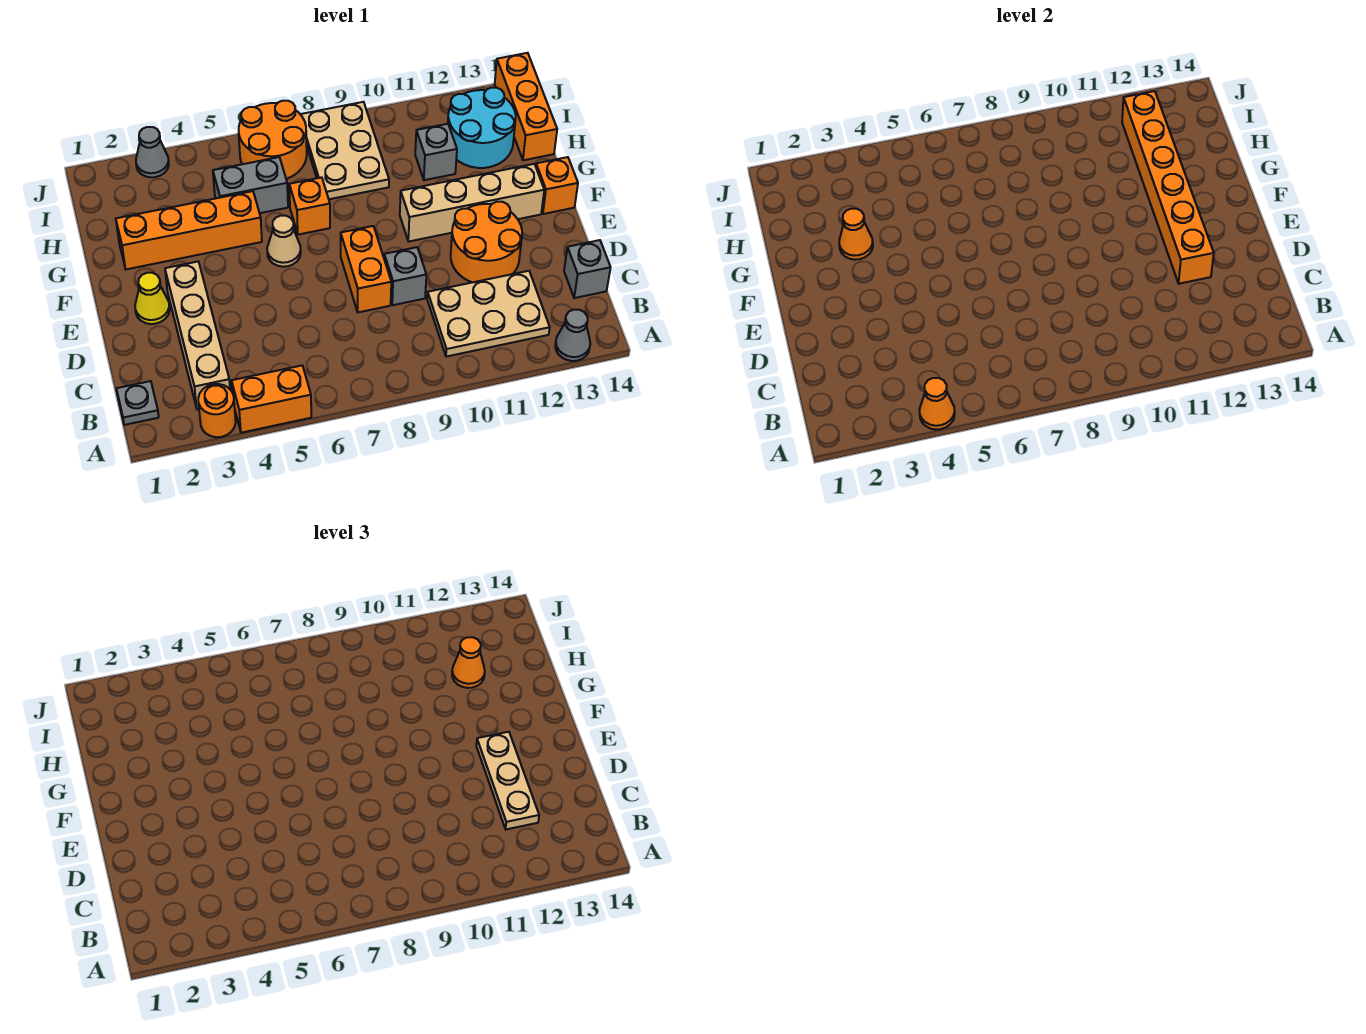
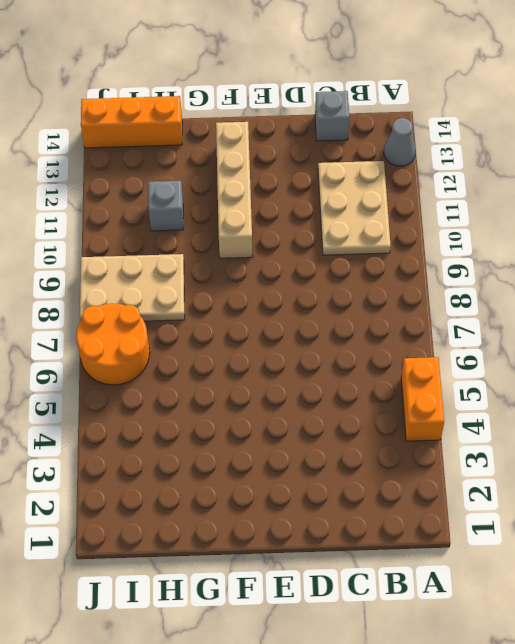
none -> orange round brick A3 level 1
none -> grey plate B1 level 1
none -> tan brick B3:E3 level 1

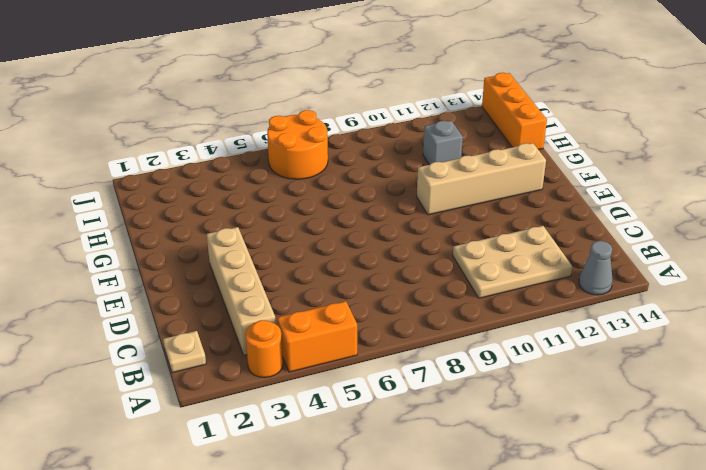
tan plate B1 level 1 -> grey plate B1 level 1
none -> grey brick C14 level 1
none -> orange brick D8:E8 level 1
none -> grey brick D9 level 1

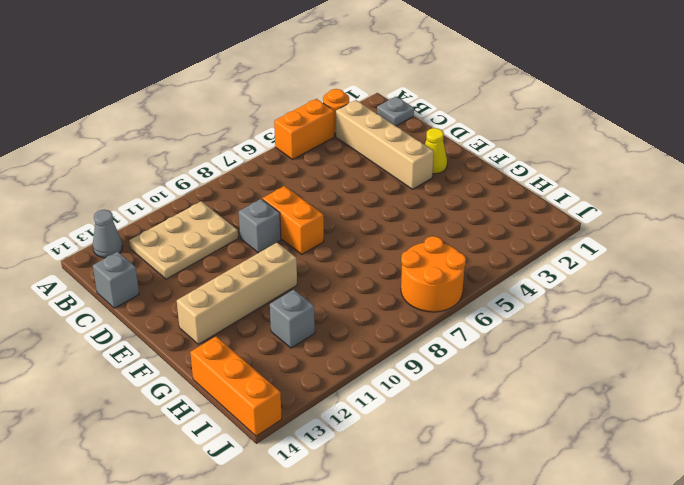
none -> orange round brick D11:E12 level 1
none -> tan cone F6 level 1
none -> orange brick F14 level 1

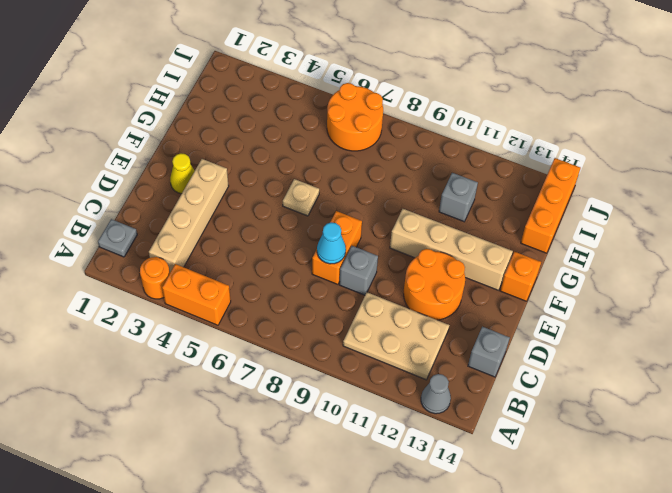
cyan cone D8 level 2 -> none
tan plate F6 level 1 -> tan cone F6 level 1
none -> orange brick G2:G5 level 1
none -> orange brick G7 level 1
none -> grey brick H5:H6 level 1

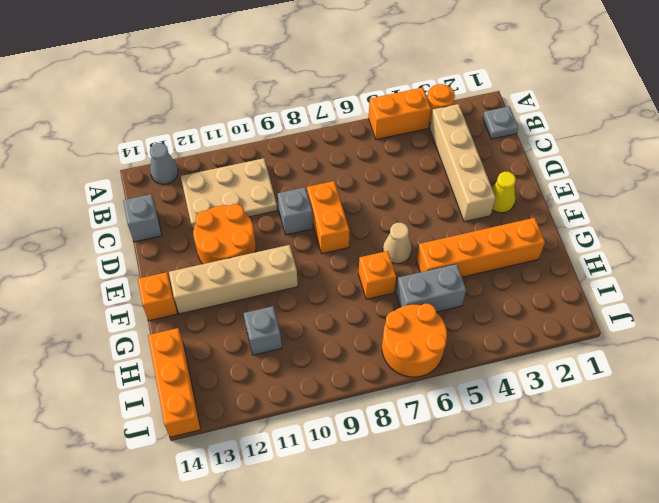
none -> tan plate H8:J9 level 1
none -> cyan round brick H12:I13 level 1
none -> grey cone J3 level 1

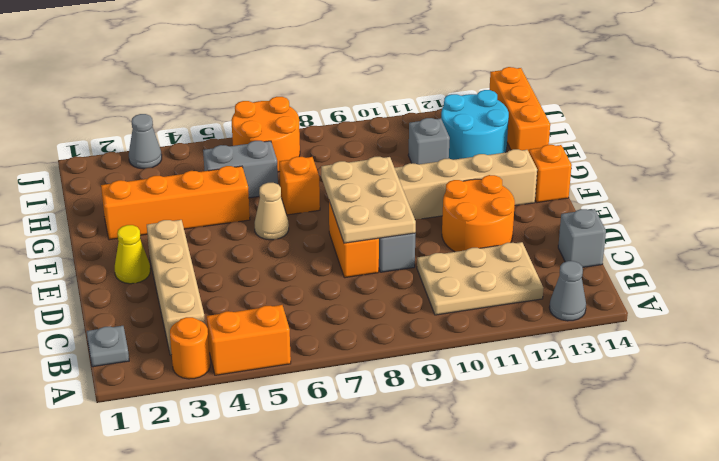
tan plate D8:F9 level 2 -> tan plate H8:J9 level 1
none -> orange cone A4 level 2
none -> orange brick D12:I12 level 2
none -> orange cone G3 level 2

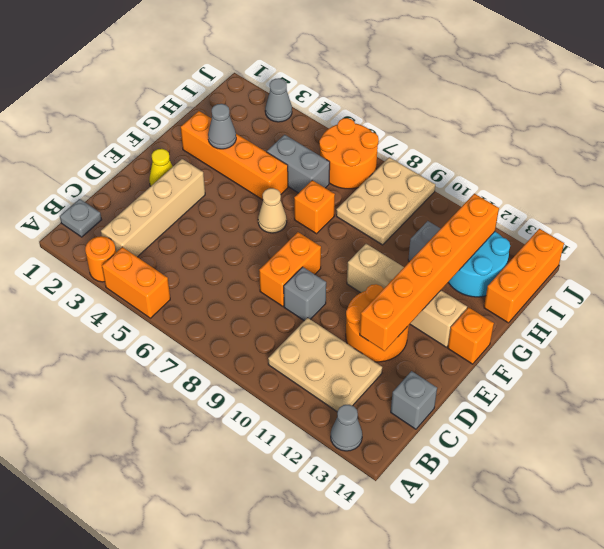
grey cone G3 level 2 -> orange cone G3 level 2
none -> orange cone A4 level 2
none -> tan plate C12:E12 level 3
none -> orange cone H12 level 3

